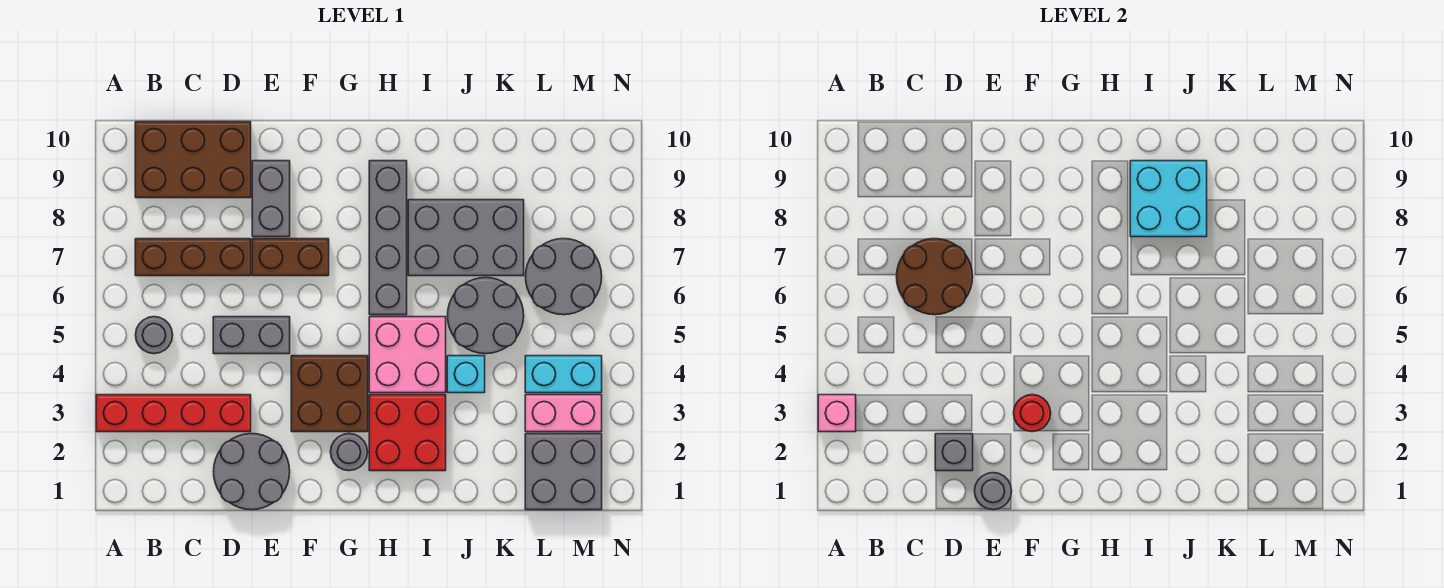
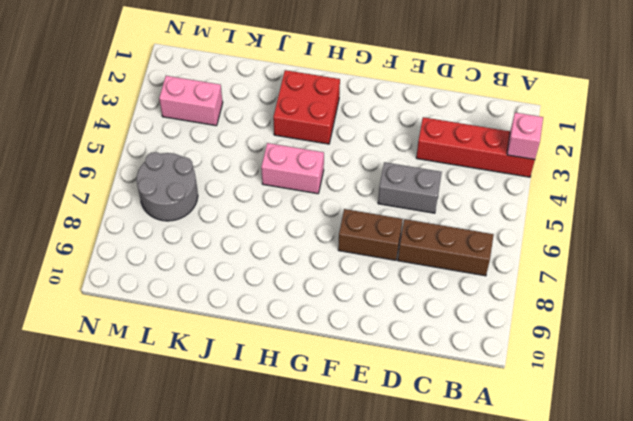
pink brick H5:I5 level 1 -> pink brick H4:I5 level 1
none -> grey round brick B5 level 1
none -> brown brick B9:D10 level 1
none -> grey round brick D1:E2 level 1

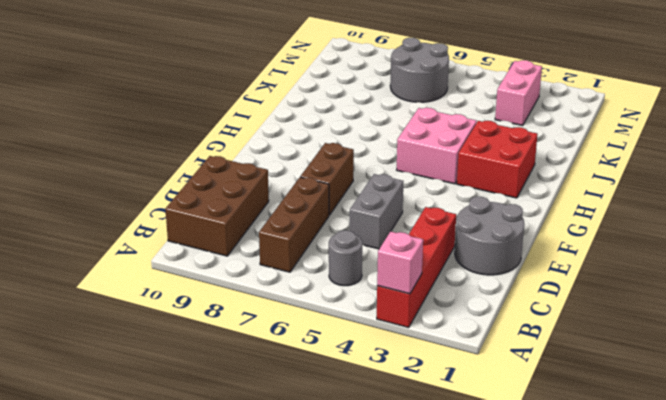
none -> grey brick E8:E9 level 1
none -> brown brick F3:G4 level 1
none -> grey round brick G2 level 1

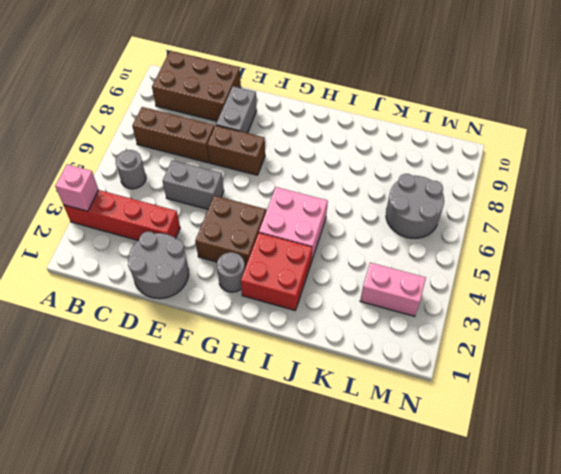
none -> grey brick H6:H9 level 1
none -> grey brick I7:K8 level 1
none -> cyan brick J4 level 1

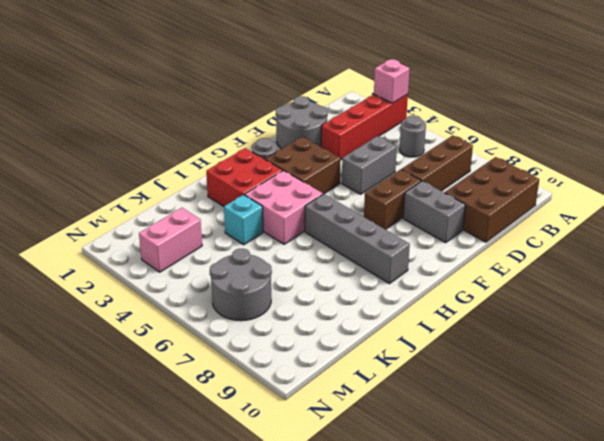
none -> grey brick I7:K8 level 1
none -> grey round brick J5:K6 level 1
none -> grey brick L1:M2 level 1

